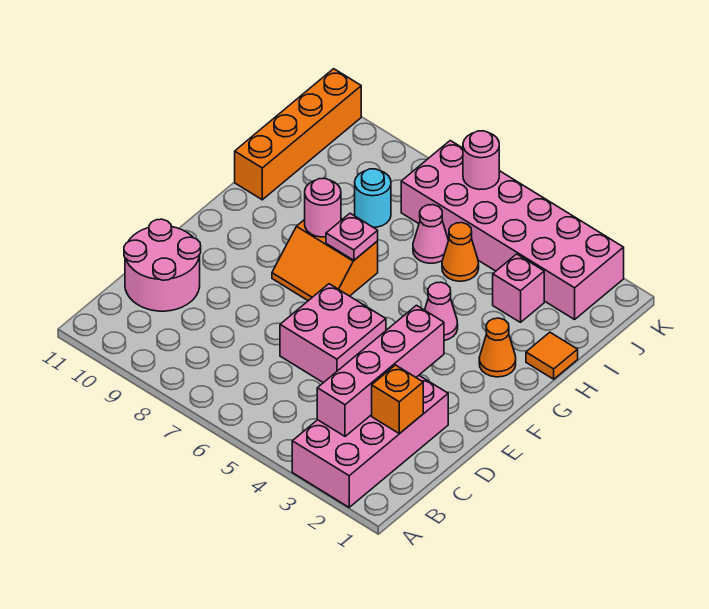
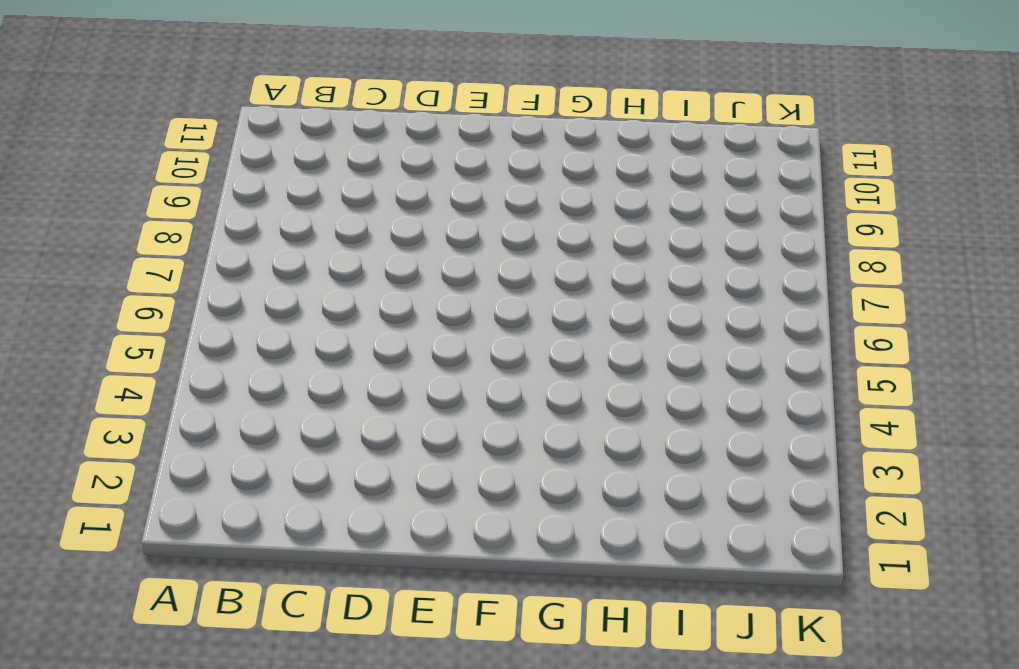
none -> pink brick A2:D3 level 1
none -> pink round brick C10:D11 level 1
none -> pink brick D5:E6 level 1

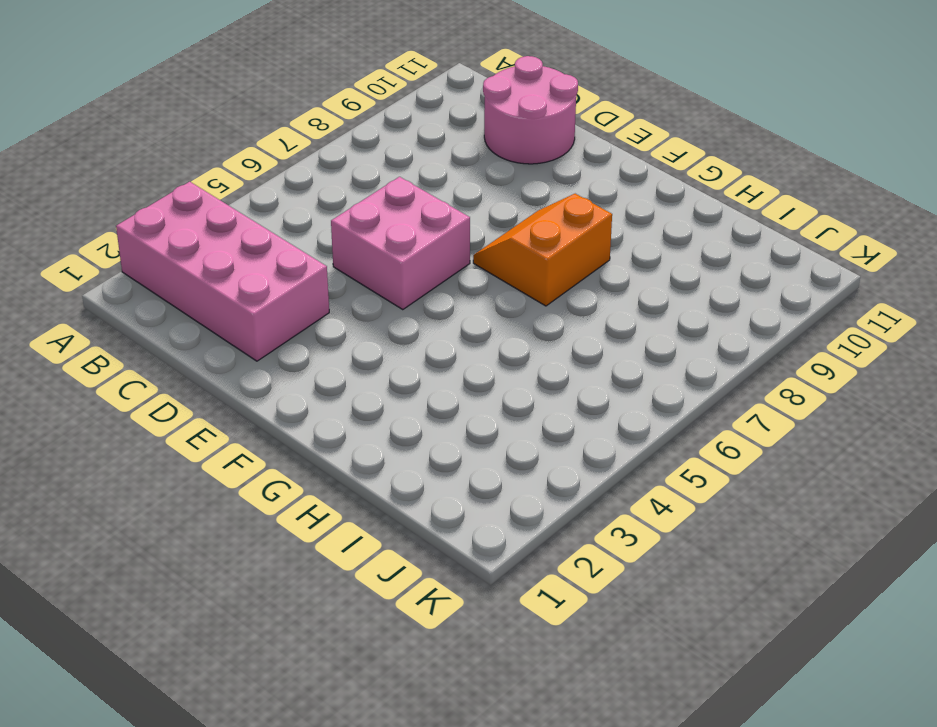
none -> orange cone G2 level 1
none -> pink cone G4 level 1
none -> orange tile H1 level 1

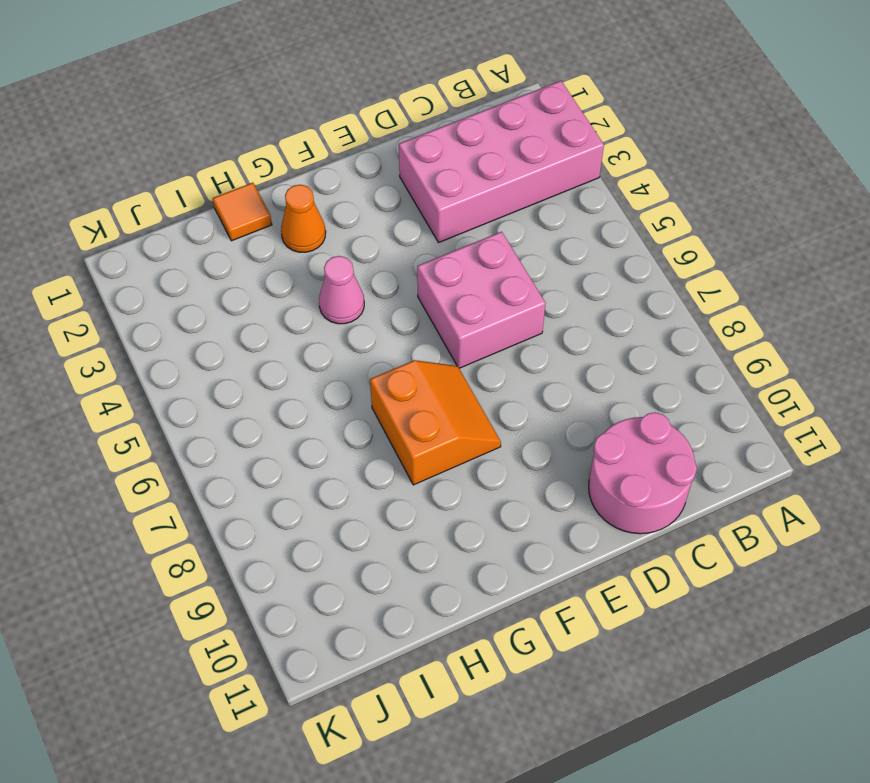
none -> orange brick H11:K11 level 1
none -> pink brick I3 level 1
none -> orange cone I5 level 1

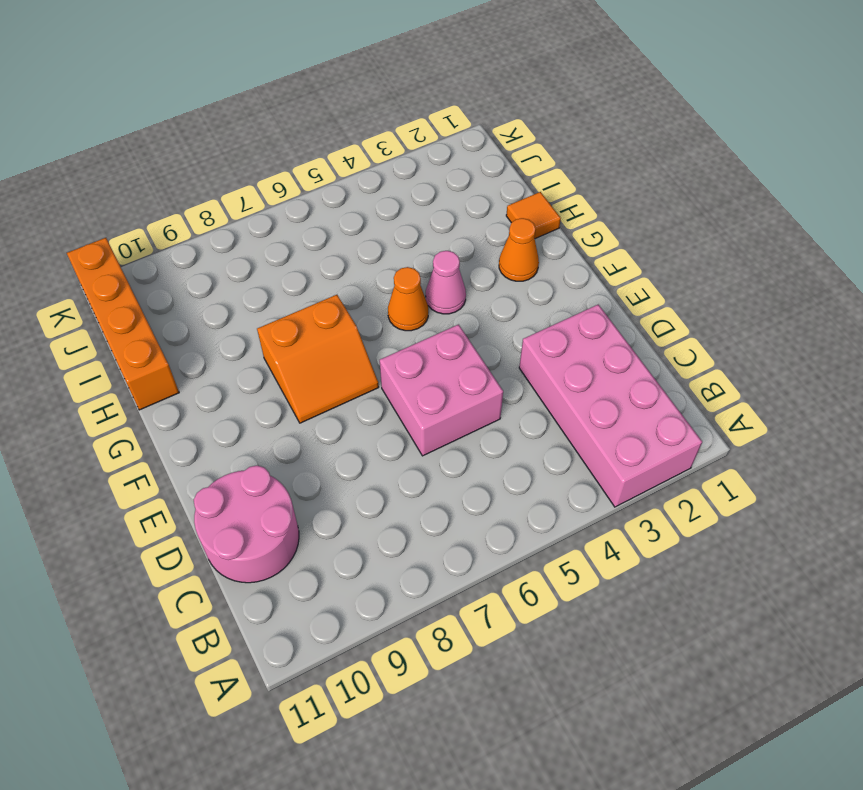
orange cone G5 level 1 -> orange cone I5 level 1
none -> pink brick I3 level 1
none -> pink cone I6 level 1
none -> cyan round brick I8 level 1

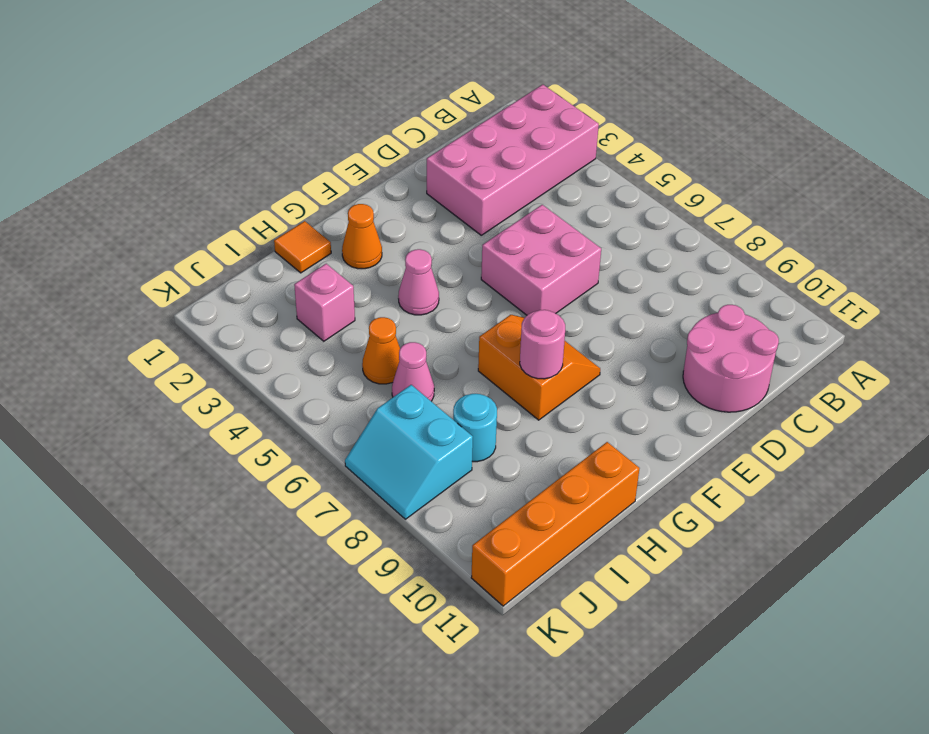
cyan slope J7:K8 level 1 top J -> pink brick J2:K7 level 1
none -> pink brick B3:E3 level 2
none -> orange brick C2 level 2
none -> pink plate G7 level 2

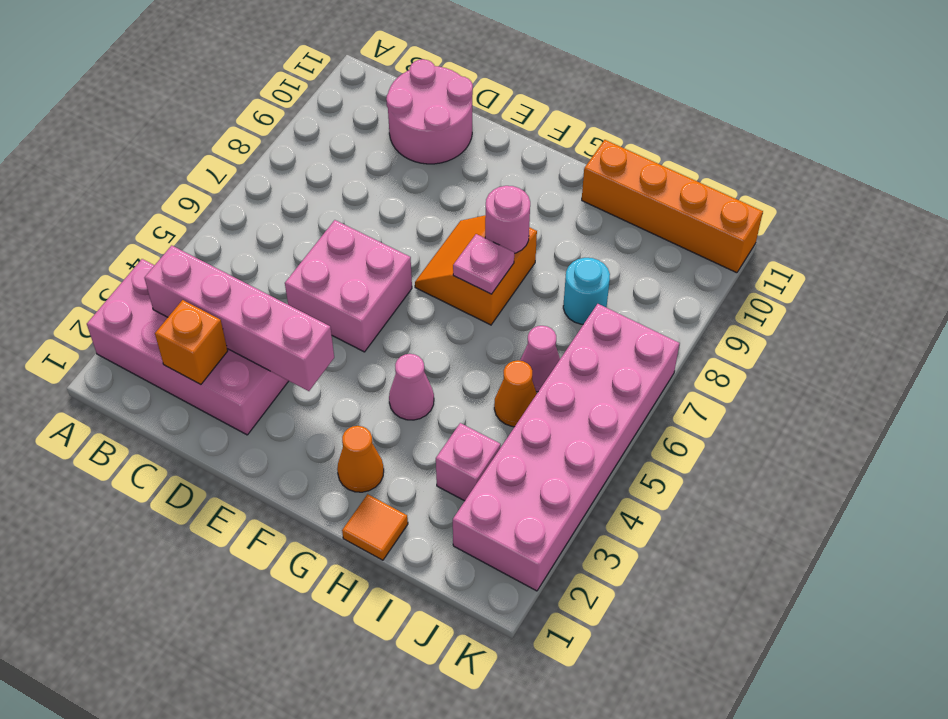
none -> pink round brick K6 level 2

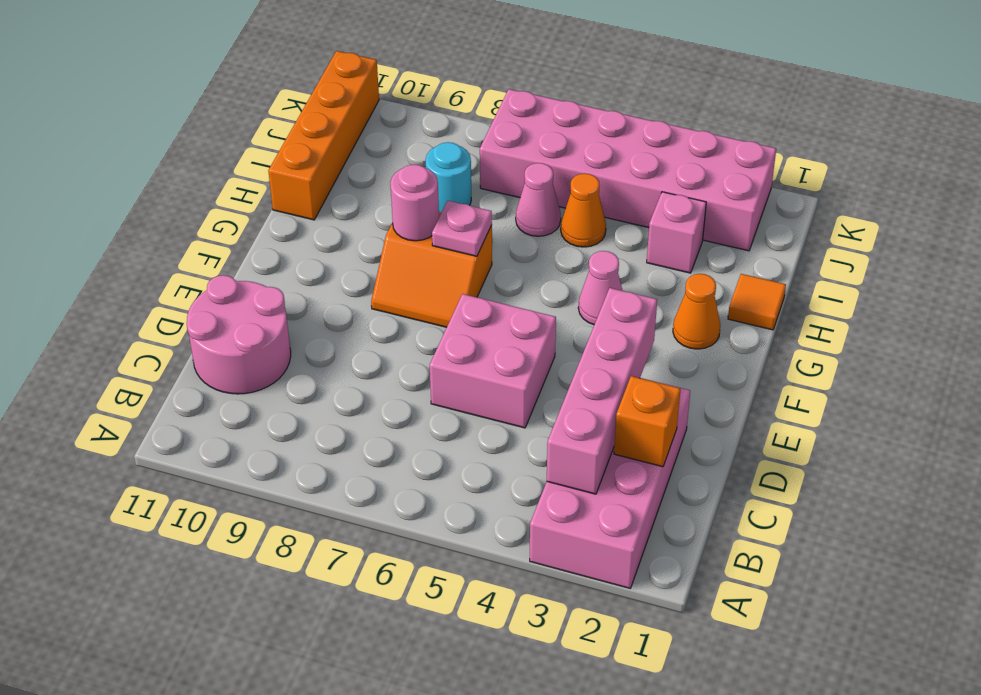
none -> pink round brick K6 level 2

